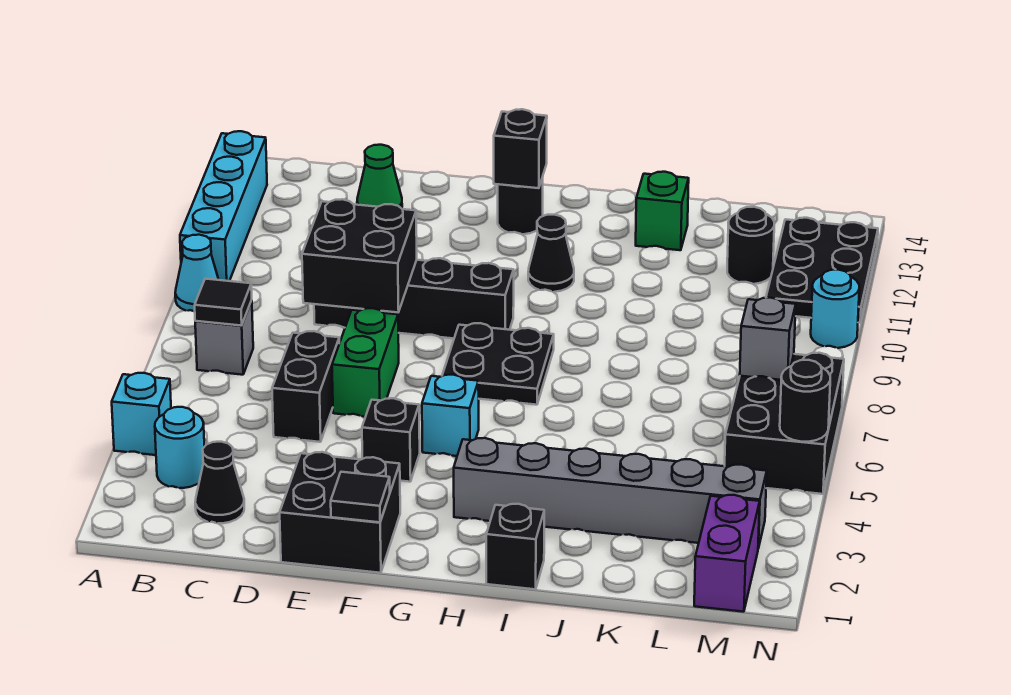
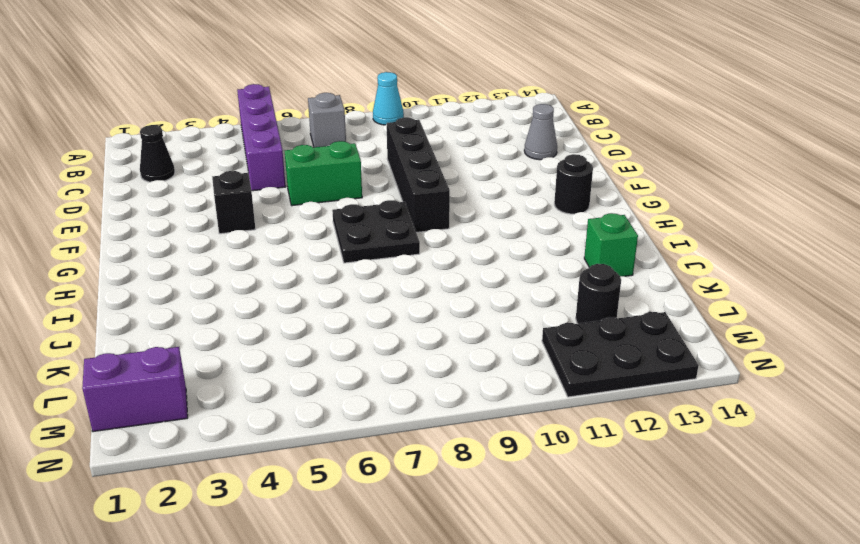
purple brick A5:D5 level 1 -> black brick D5:D6 level 1
grey cone D13 level 1 -> green cone D13 level 1
none -> cyan brick A4 level 1
none -> cyan brick A10:A13 level 1
none -> cyan round brick B3 level 1
none -> black brick E1:F2 level 1

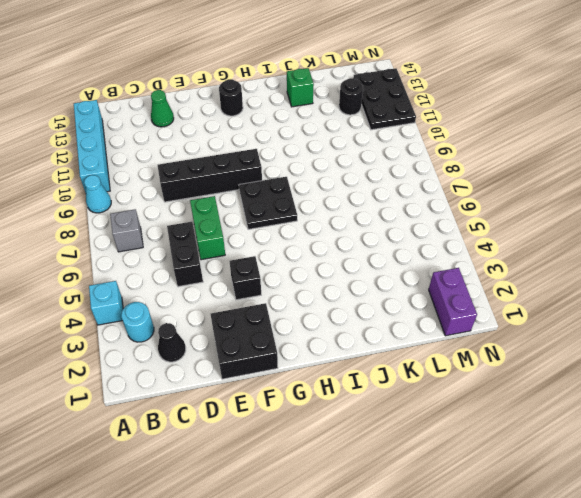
none -> cyan brick G5 level 1
none -> grey brick H3:M3 level 1
none -> black cone H11 level 1
none -> black brick I1 level 1

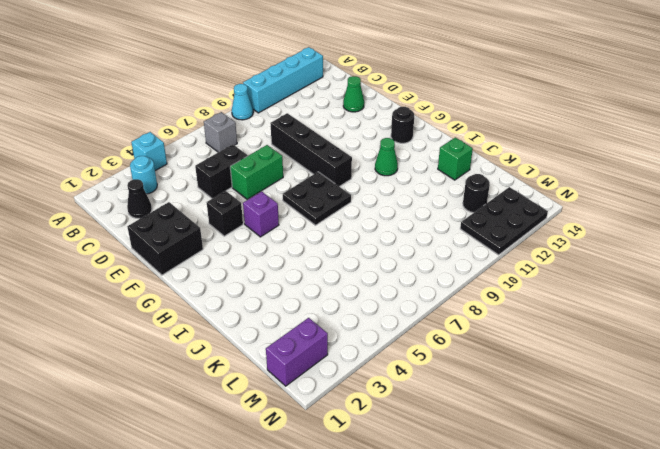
purple brick G5 level 1 -> cyan brick G5 level 1
green cone H11 level 1 -> black cone H11 level 1
none -> grey brick H3:M3 level 1
none -> black brick I1 level 1
none -> black brick M5:N7 level 1
none -> cyan round brick N10 level 1

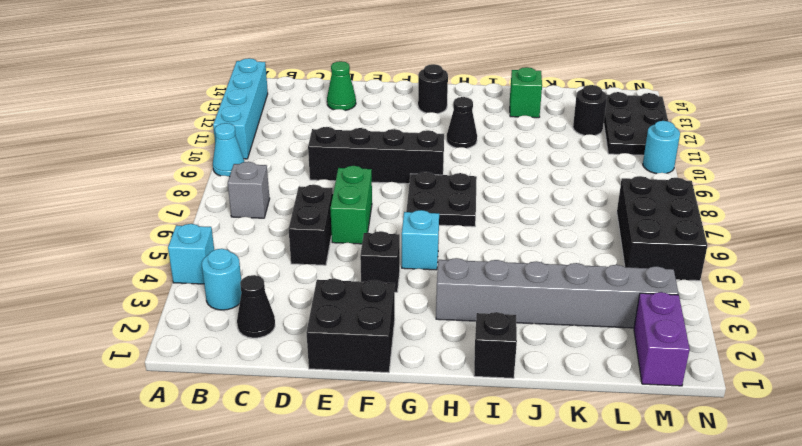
none -> black tile B7 level 2
none -> black brick D8:E9 level 2
none -> black tile F1 level 2
none -> black brick G13 level 2

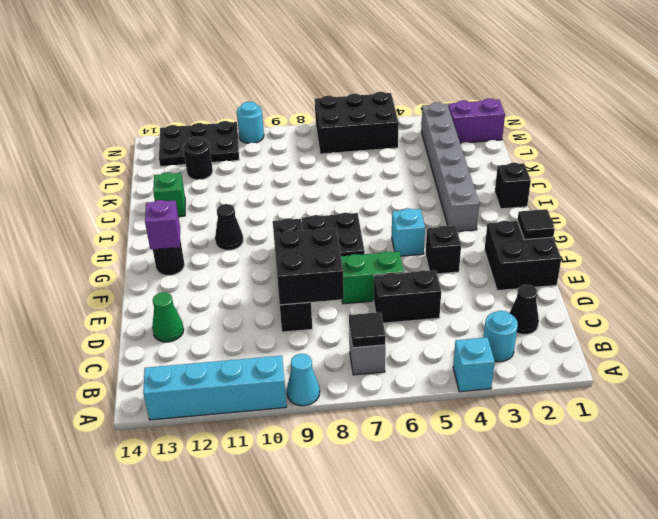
purple brick G13 level 2 -> black brick G13 level 2
none -> grey brick M7 level 2
none -> black round brick N5 level 2

